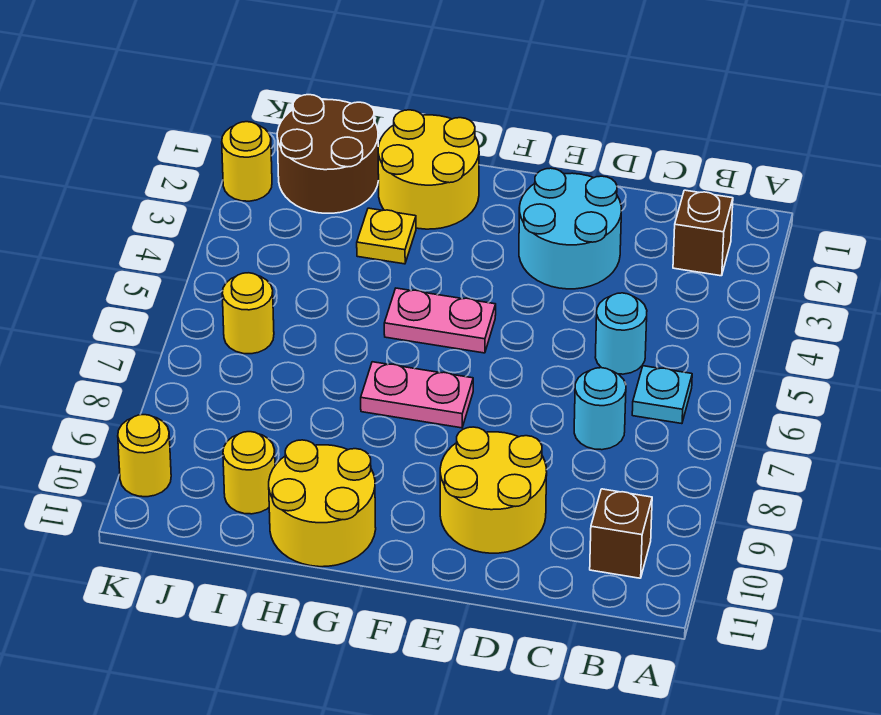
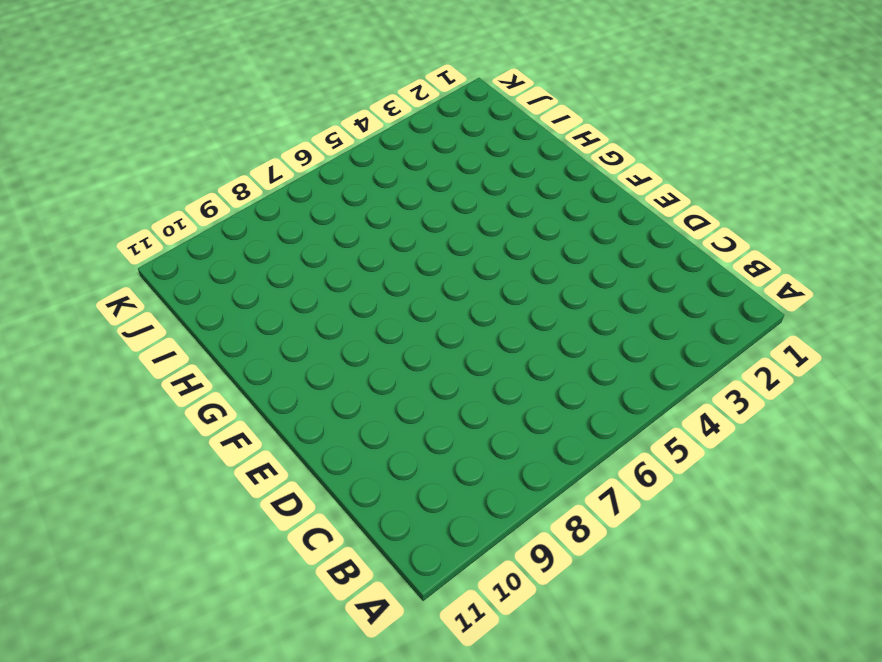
none -> brown brick B2 level 1
none -> cyan plate B6 level 1
none -> brown brick B10 level 1

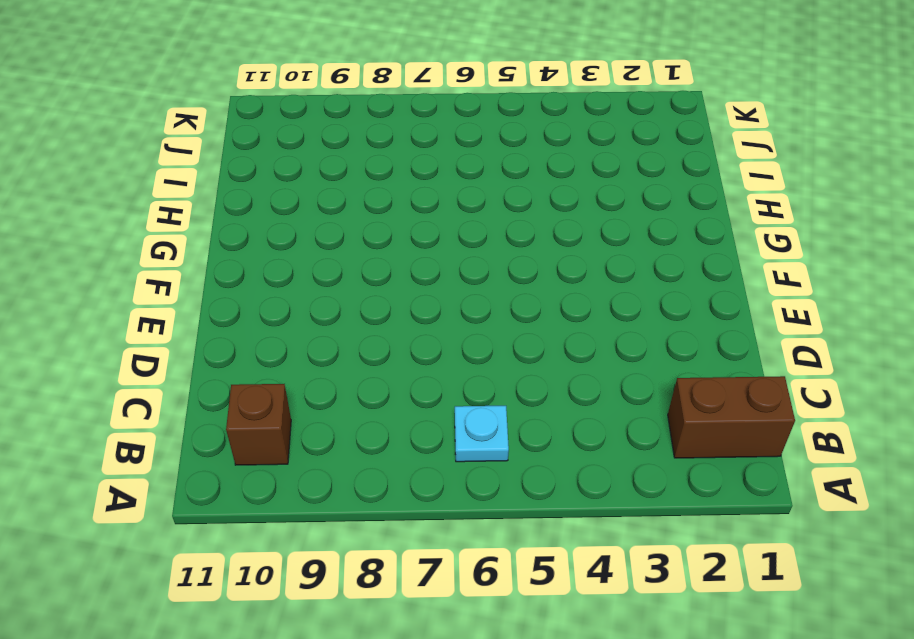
brown brick B1:B2 level 1 -> brown brick B2 level 1
none -> cyan round brick C5 level 1
none -> cyan round brick C7 level 1
none -> cyan round brick D2:E3 level 1

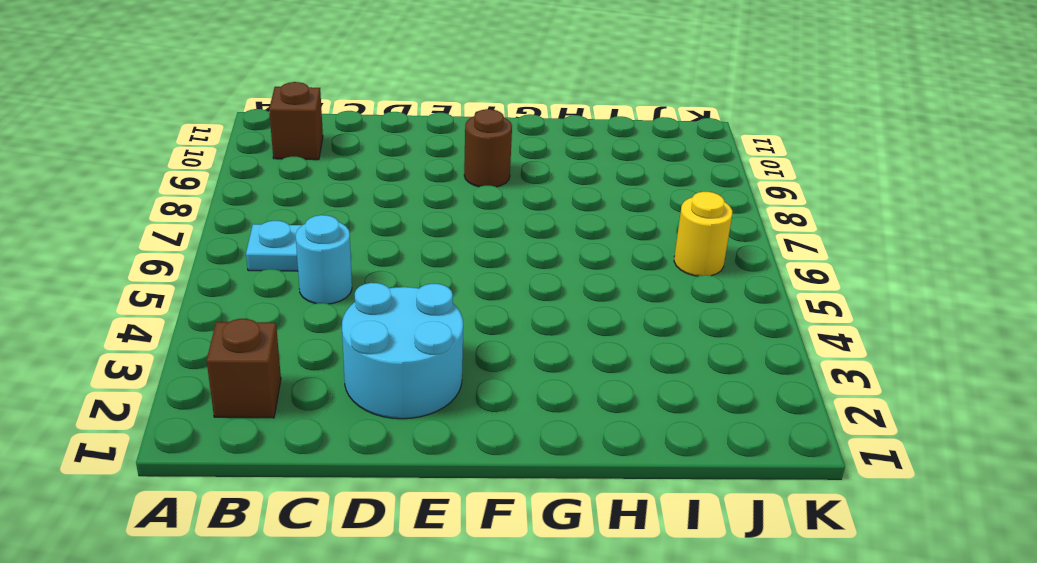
brown round brick F9 level 1 -> none
none -> cyan round brick C7 level 1
none -> yellow round brick D9:E10 level 1
none -> pink plate F5:G5 level 1

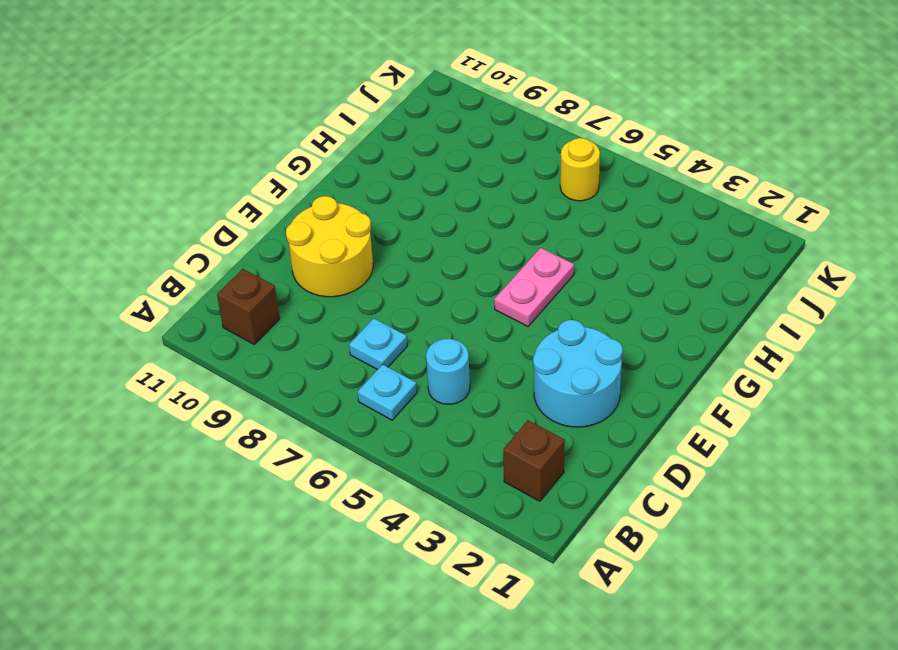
cyan plate C7 level 1 -> cyan round brick C7 level 1
none -> pink plate F7:G7 level 1
none -> yellow round brick G1:H2 level 1
none -> yellow round brick G10:H11 level 1

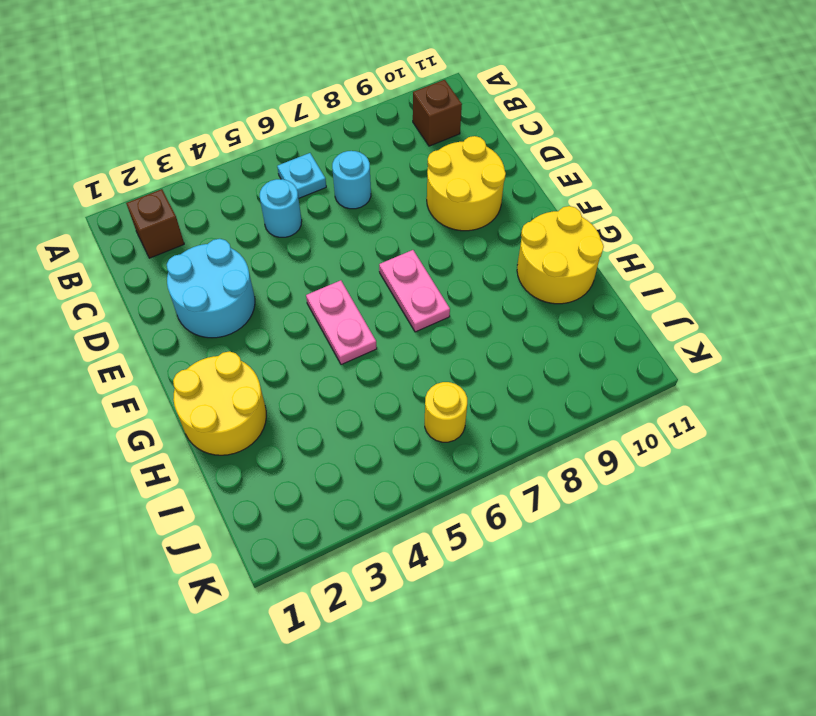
none -> yellow plate H3 level 1
none -> brown round brick I1:J2 level 1
none -> yellow round brick I10 level 1

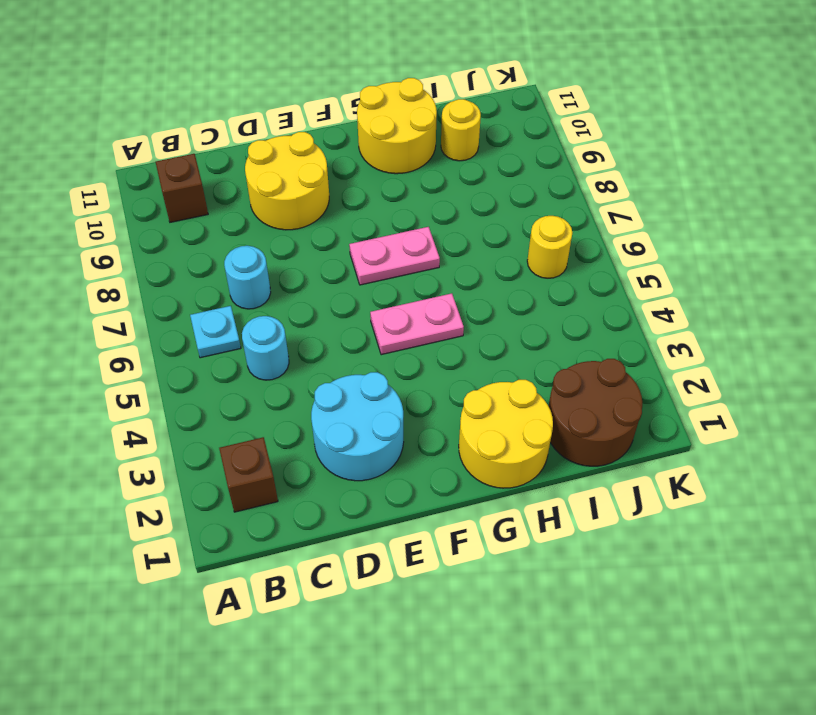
none -> yellow plate H3 level 1
none -> yellow round brick K2 level 1
none -> yellow round brick K10 level 1

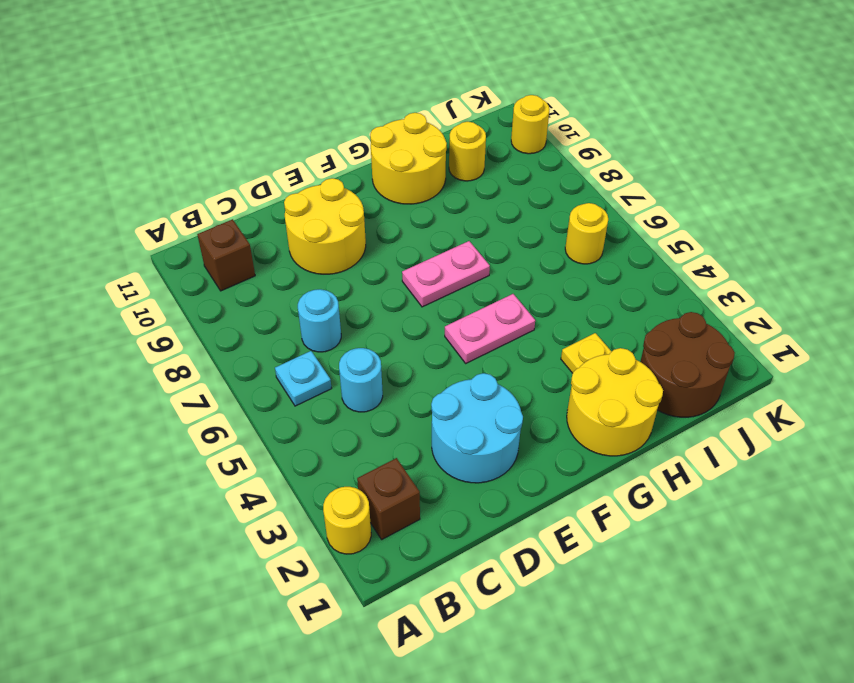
yellow round brick A2 level 1 -> yellow round brick K2 level 1

